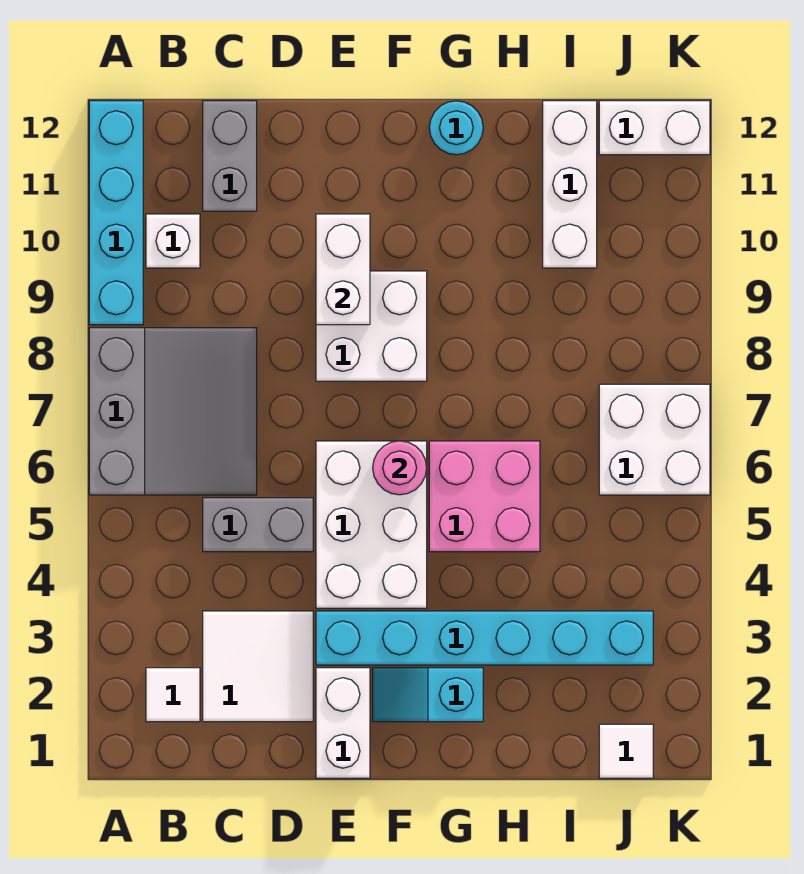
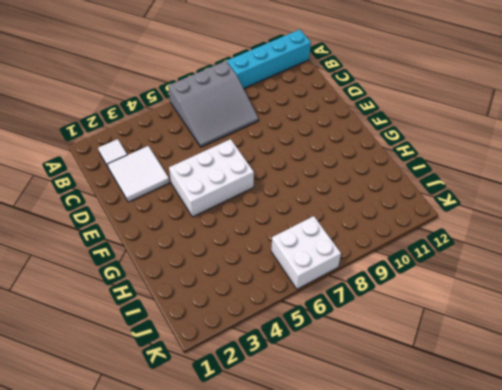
none -> white brick B10 level 1
none -> grey brick C5:D5 level 1
none -> grey brick C11:C12 level 1

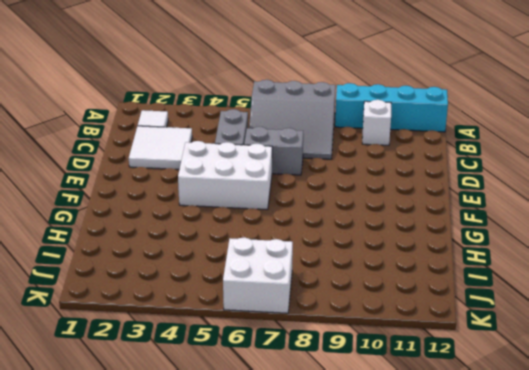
grey brick D6:D7 level 1 -> grey brick C11:C12 level 1
none -> white brick E1:E2 level 1
none -> cyan brick E3:J3 level 1
none -> white brick E8:F9 level 1

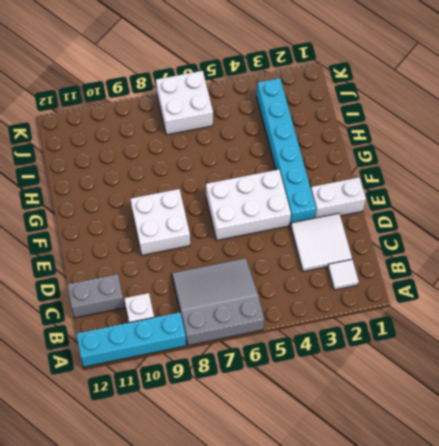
none -> grey brick C5:D5 level 1
none -> cyan slope F2:G2 level 1 top G
none -> pink brick G5:H6 level 1

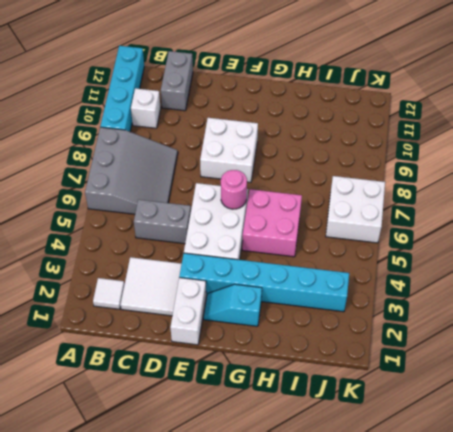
none -> cyan round brick G12 level 1
none -> white brick I10:I12 level 1
none -> white tile J1 level 1

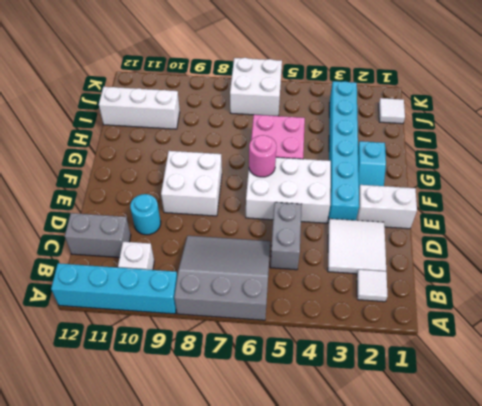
cyan round brick D10 level 1 -> cyan round brick G12 level 1
none -> white brick J12:K12 level 1
none -> white brick E9:E10 level 2

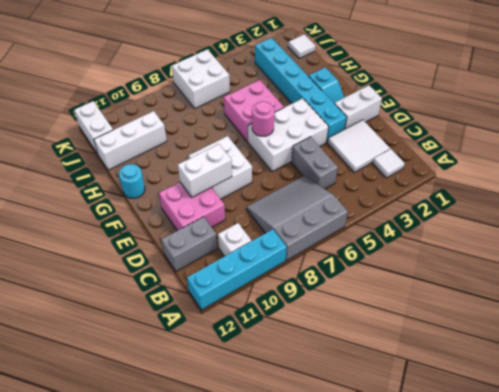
pink brick D10:E11 level 1 -> none

